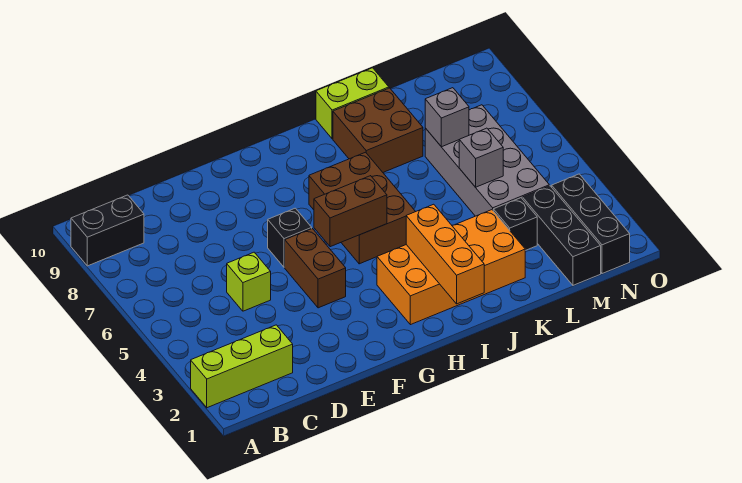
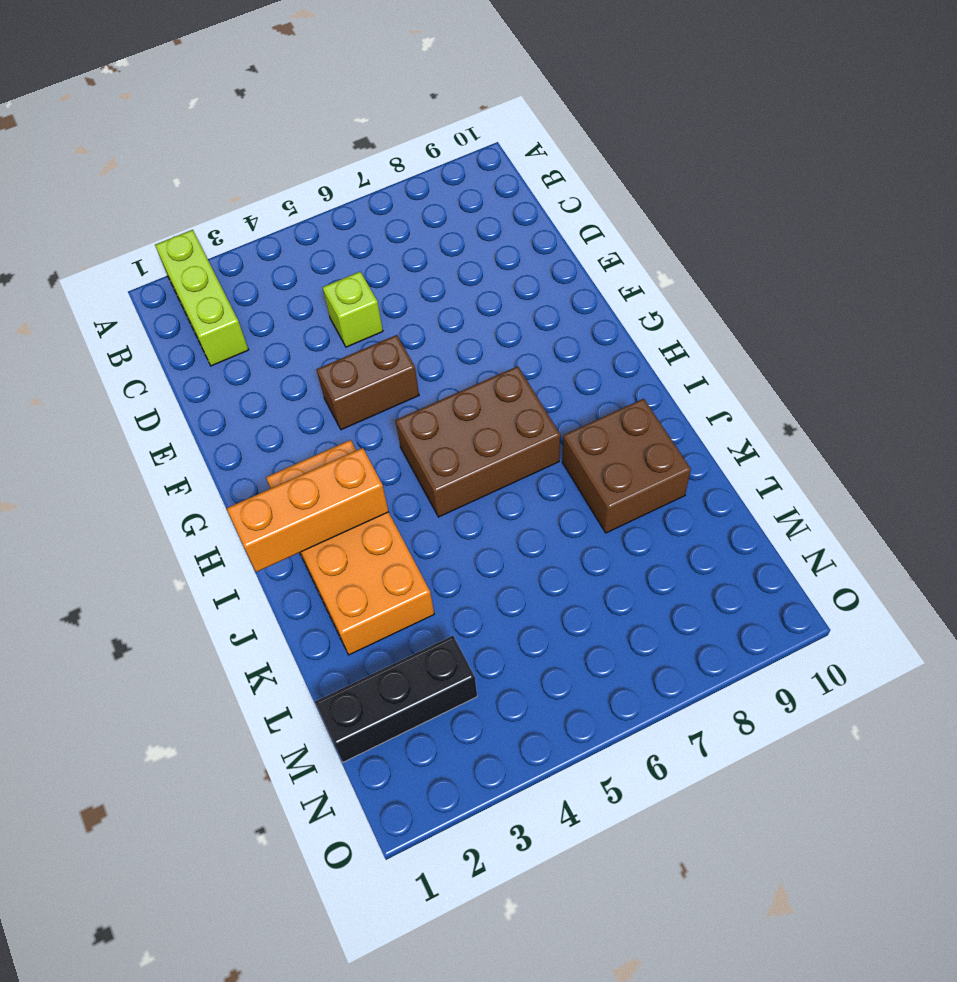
none -> black brick A9:B9 level 1
none -> black brick F6 level 1
none -> lime brick J10:K10 level 1

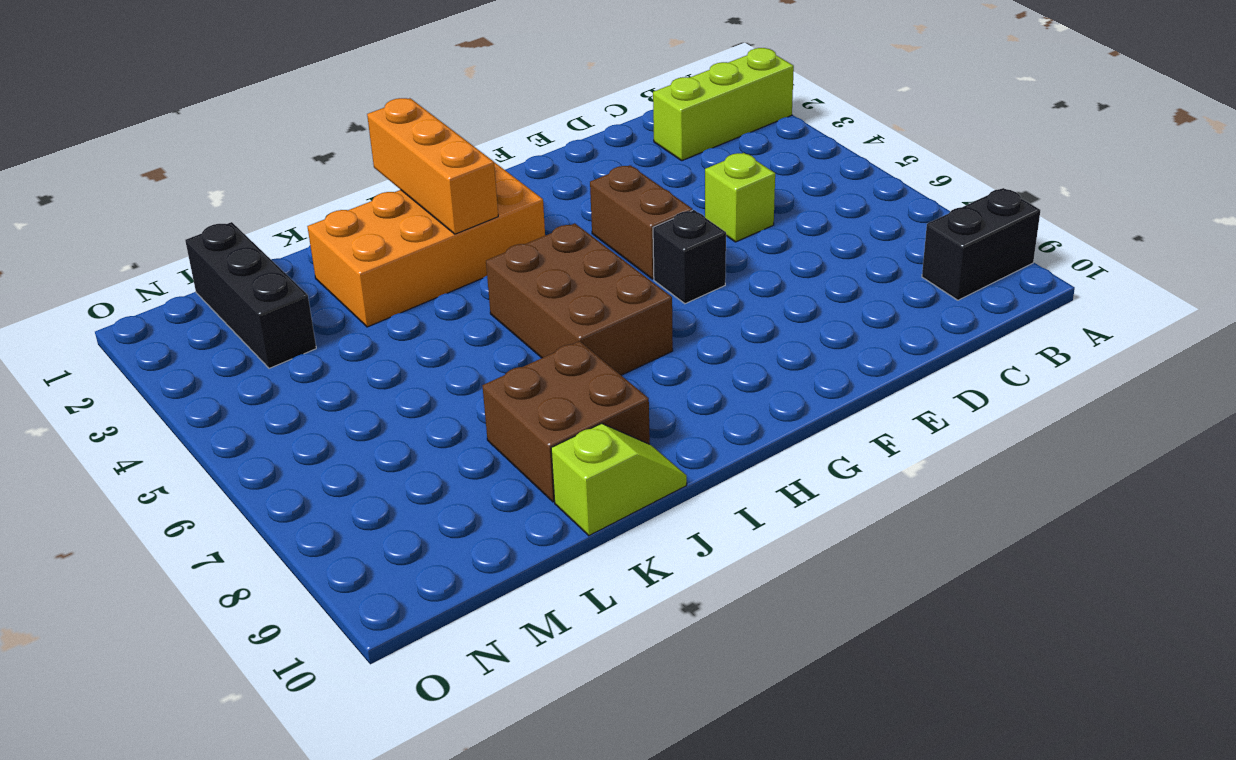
lime slope J10:K10 level 1 top K -> lime brick J10:K10 level 1
none -> black brick L3 level 1
none -> grey brick L4:M7 level 1
none -> black brick N1:N3 level 1

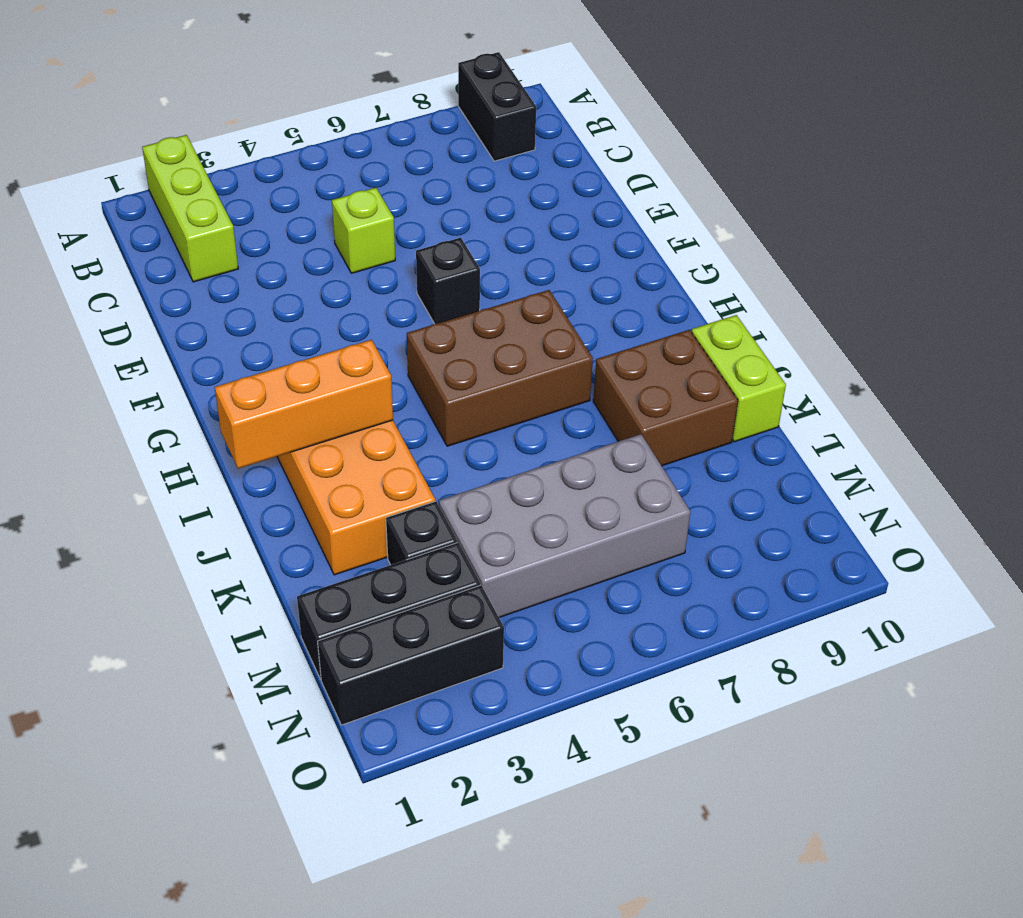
none -> brown brick F4:F5 level 1
none -> brown brick G5:H5 level 2
none -> grey brick L5 level 2

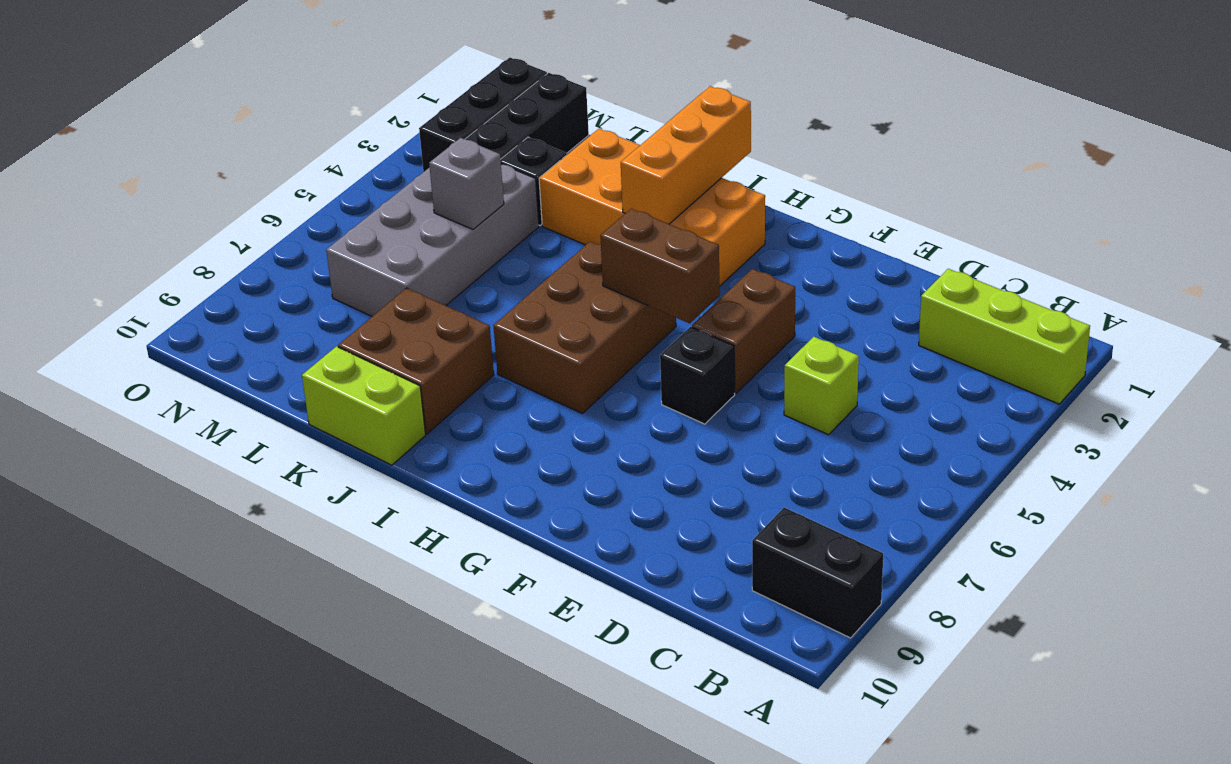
none -> grey brick L7 level 2

